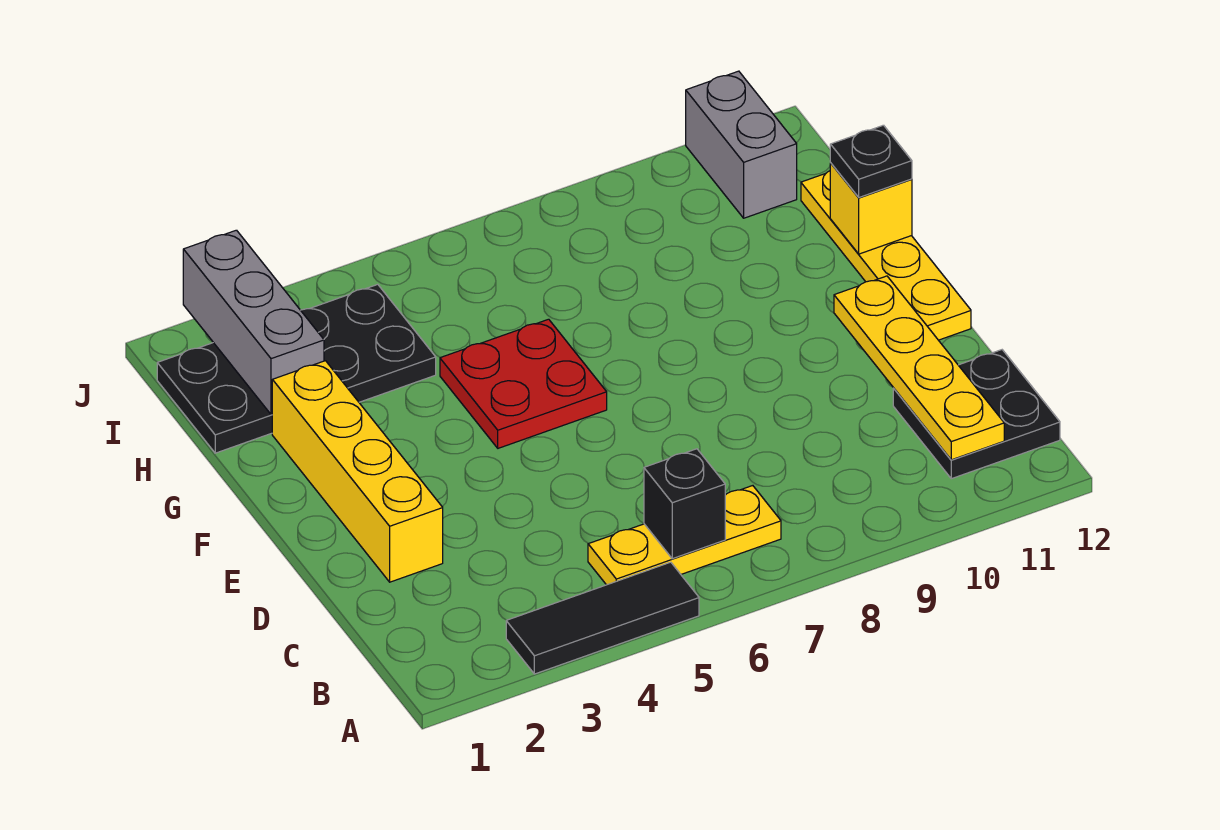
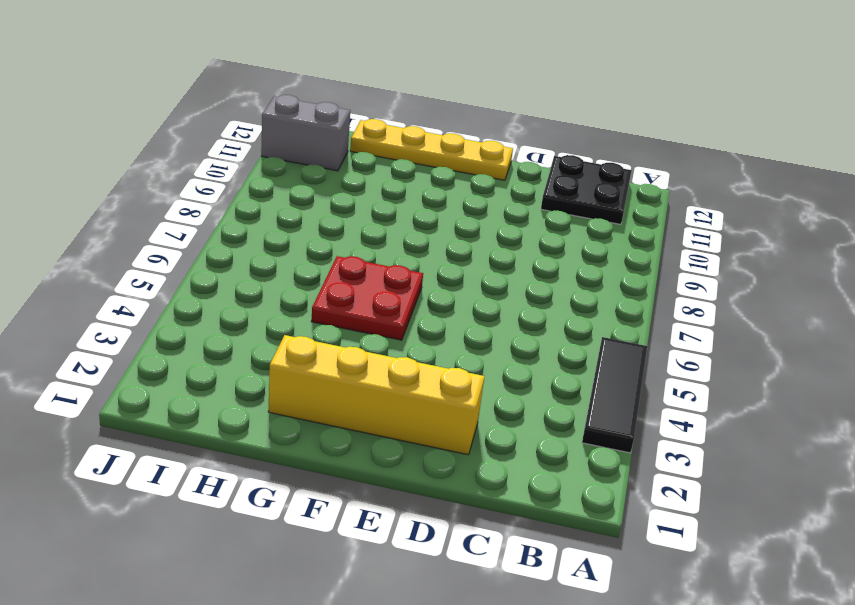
none -> yellow plate B5:B7 level 1
none -> black plate H1:I4 level 1
none -> black brick B6 level 2

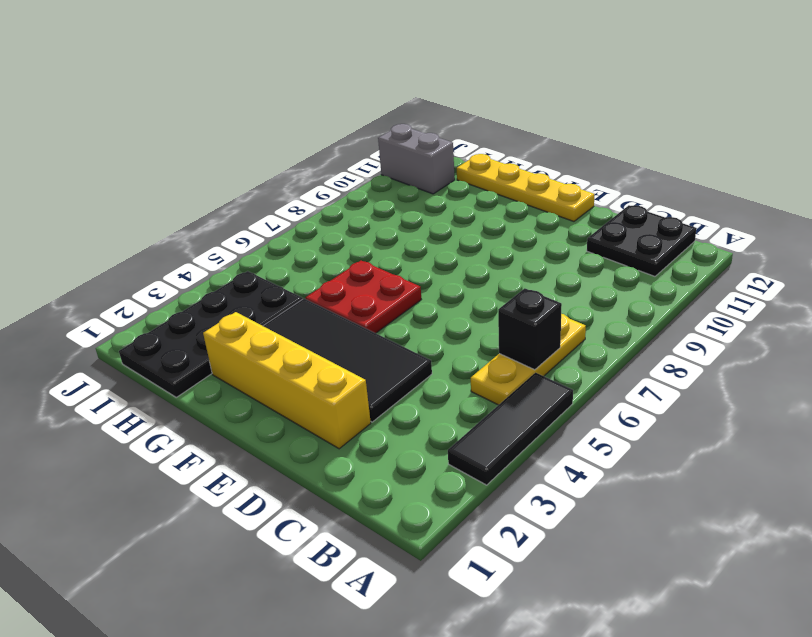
black tile D3:G4 level 1 -> none
none -> yellow plate B11:E11 level 2
none -> yellow brick G12 level 2
none -> grey brick H2:J2 level 2

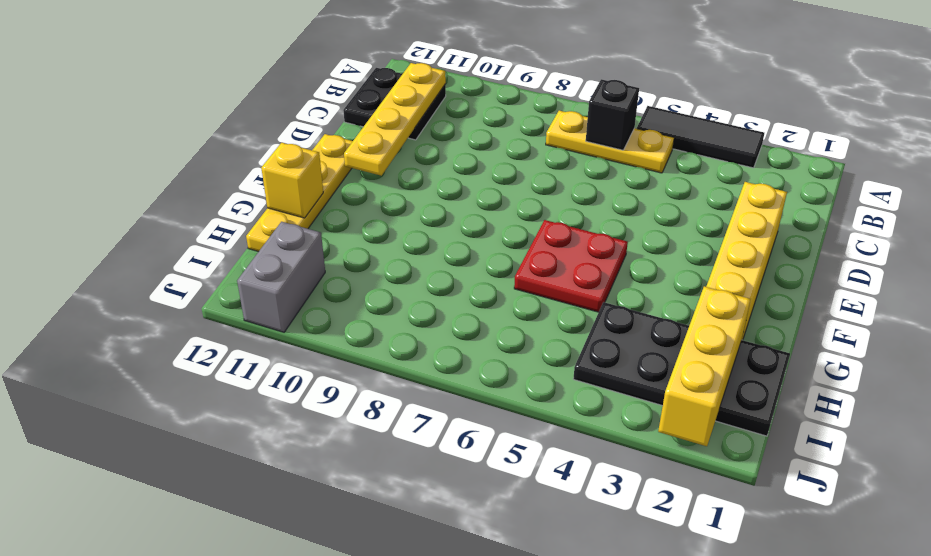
yellow brick H2:J2 level 2 -> grey brick H2:J2 level 2
none -> black plate G12 level 3

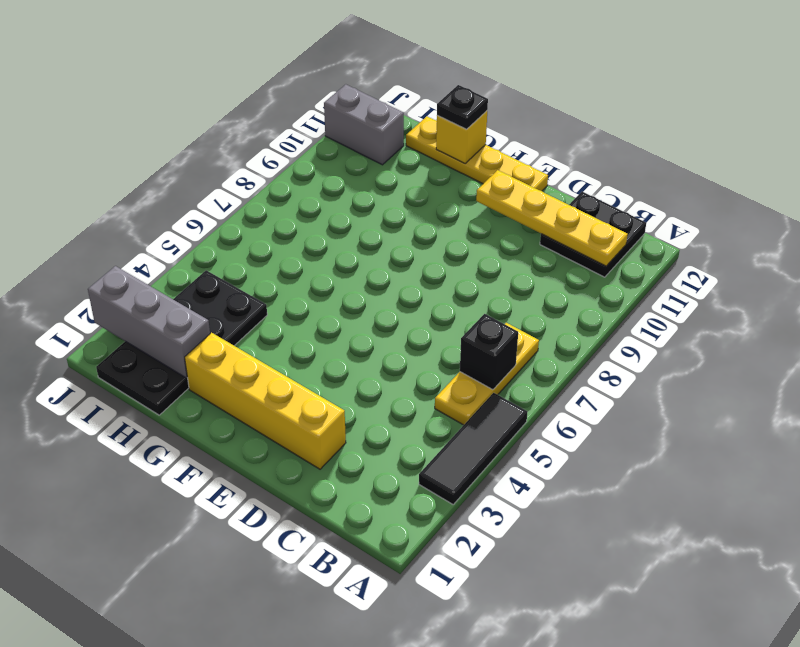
none -> red plate F5:G6 level 1

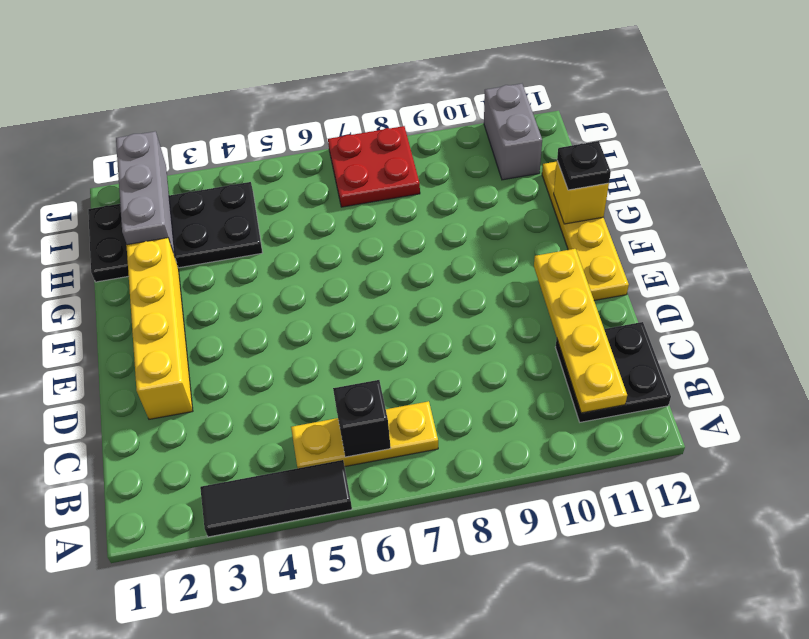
red plate I7:J8 level 1 -> red plate F5:G6 level 1

